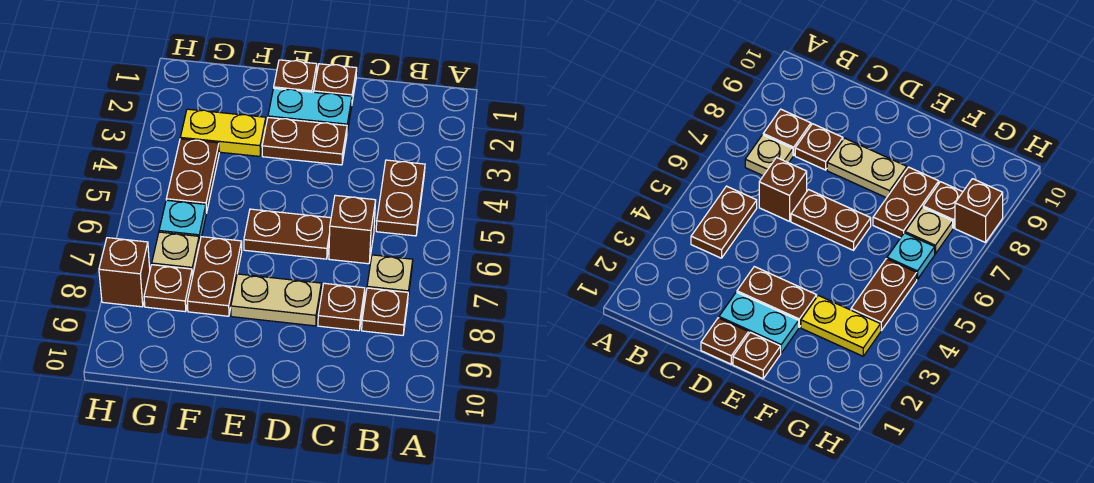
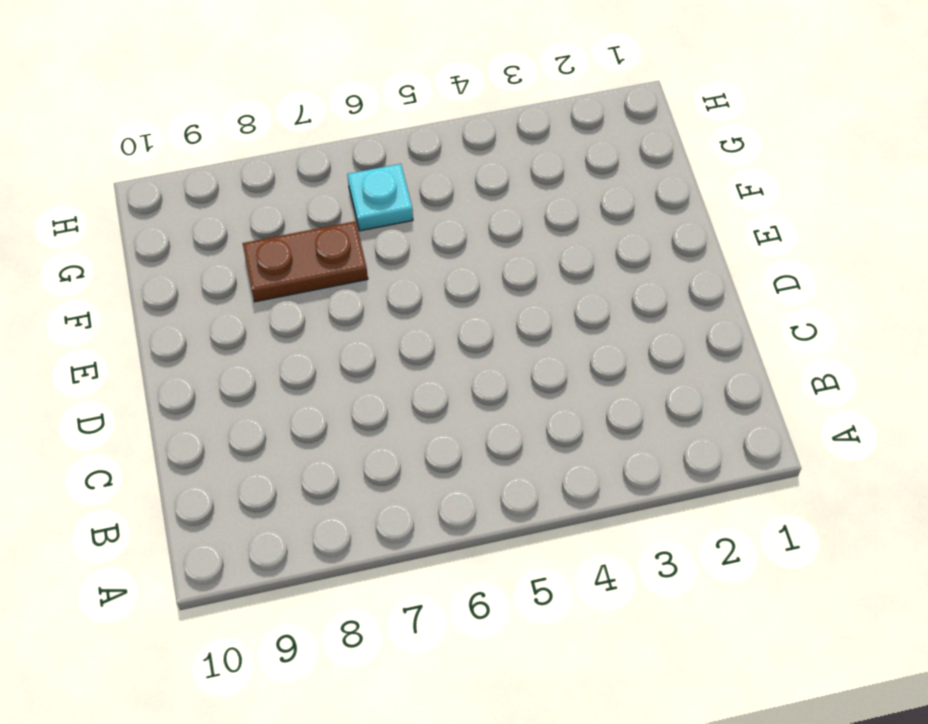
none -> brown plate B4:B5 level 1
none -> tan plate B7 level 1
none -> brown plate B8 level 1

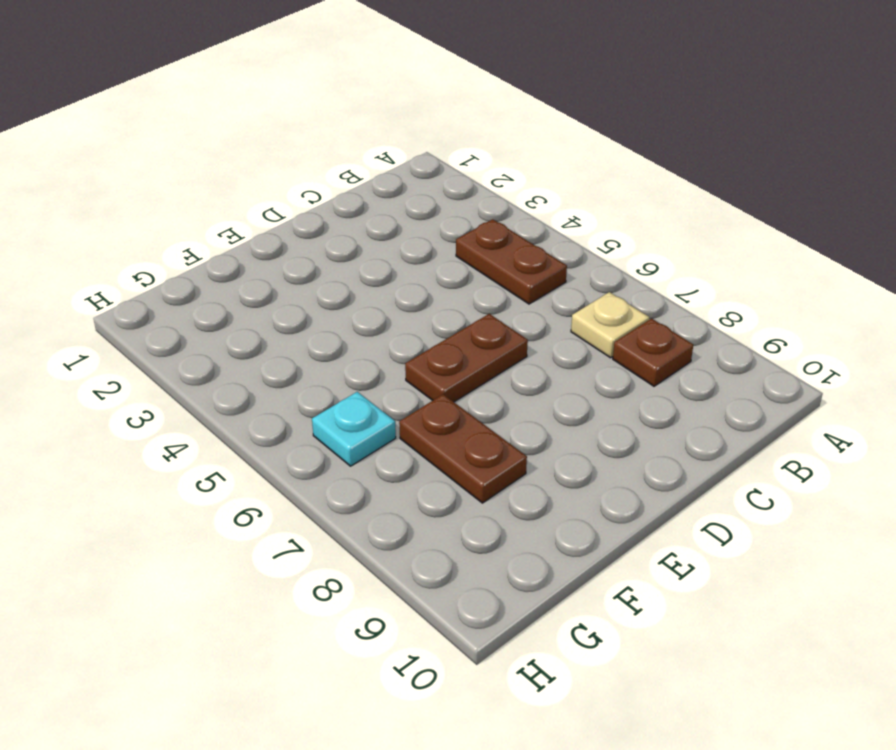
none -> brown brick C6 level 1
none -> brown plate C8 level 1
none -> brown plate D1 level 1

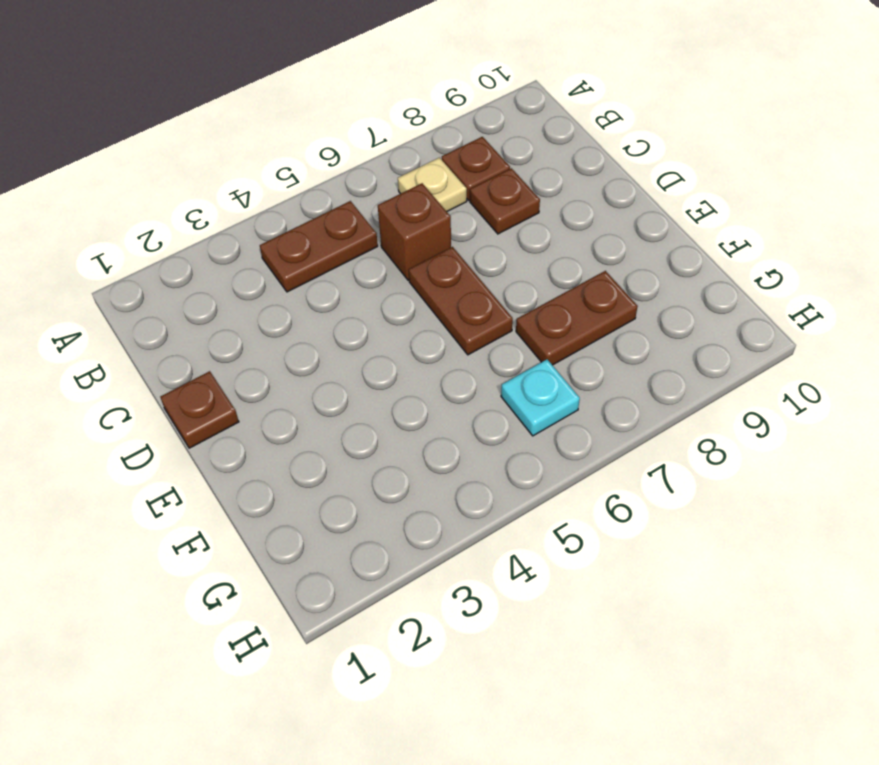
none -> cyan plate D2:E2 level 1
none -> brown plate D3:E3 level 1
none -> tan plate D8:E8 level 1

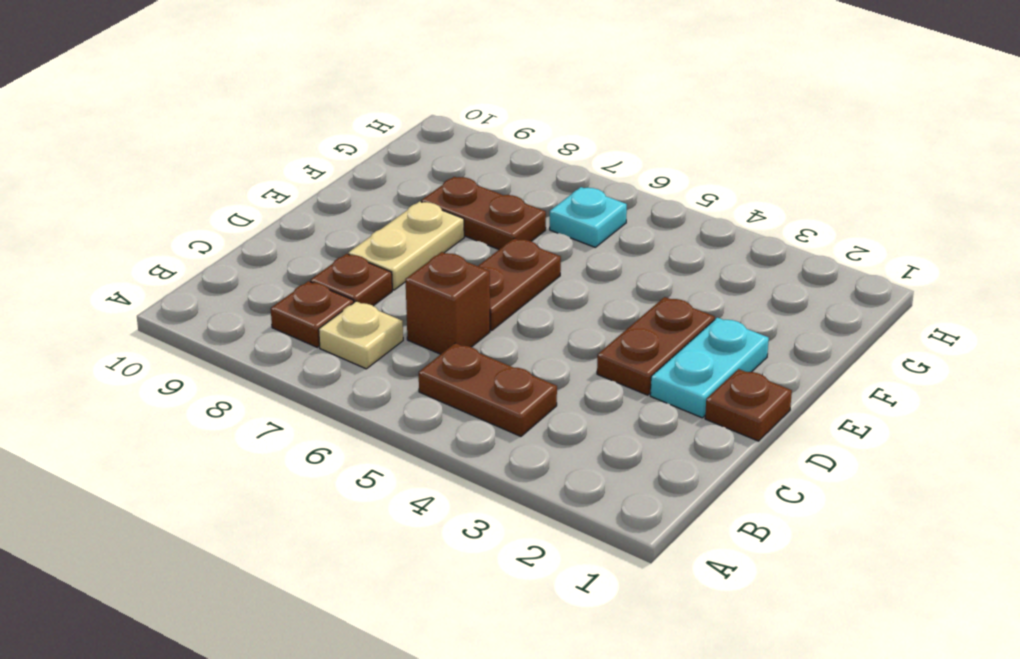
none -> brown plate E1 level 1
none -> yellow plate F3:G3 level 1
none -> brown plate G4:G5 level 1

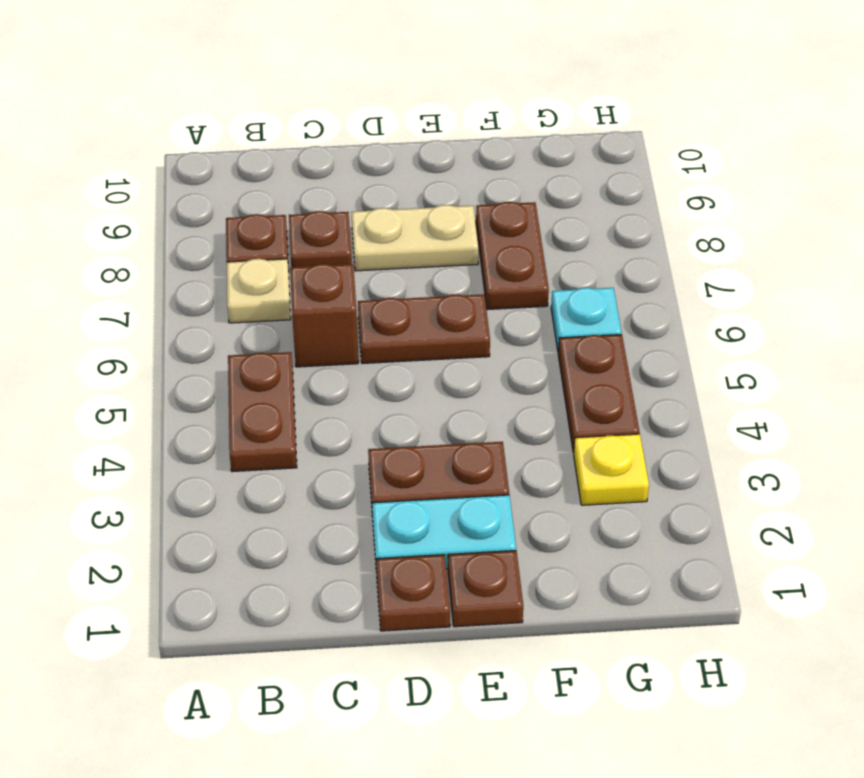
yellow plate G3 level 1 -> yellow plate F3:G3 level 1
none -> tan plate G7 level 1
none -> brown plate G8 level 1
none -> brown brick H8 level 1

